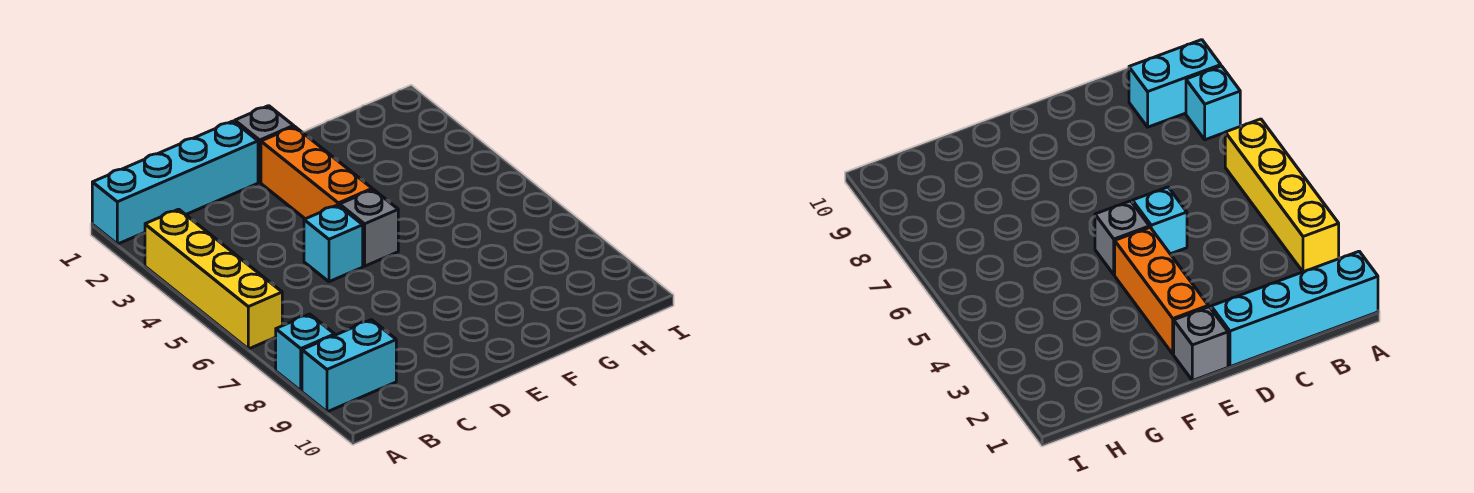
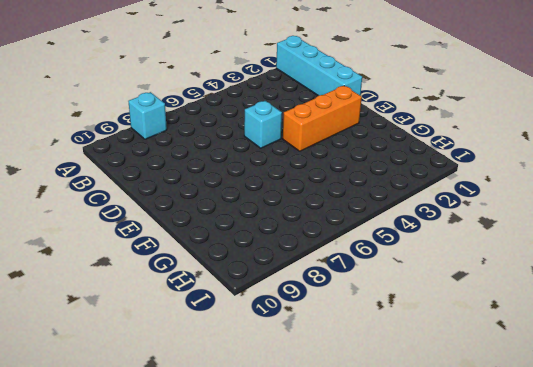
none -> yellow brick A3:A6 level 1
none -> cyan brick A9:B9 level 1

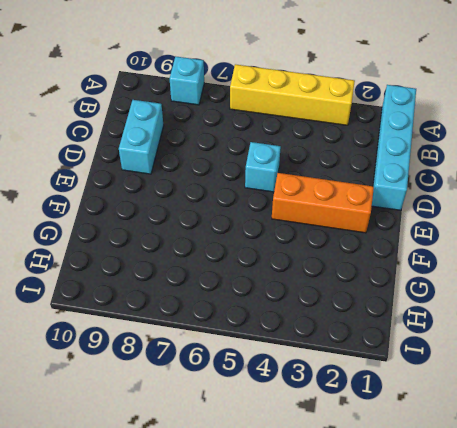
cyan brick C9:D9 level 1 -> cyan brick A9:B9 level 1
none -> grey brick E1 level 1
none -> grey brick E5 level 1

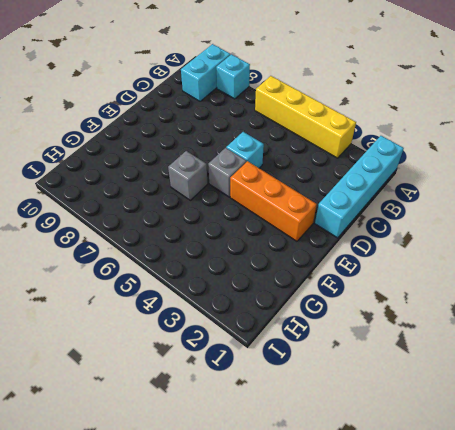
grey brick F6 level 1 -> grey brick E1 level 1

